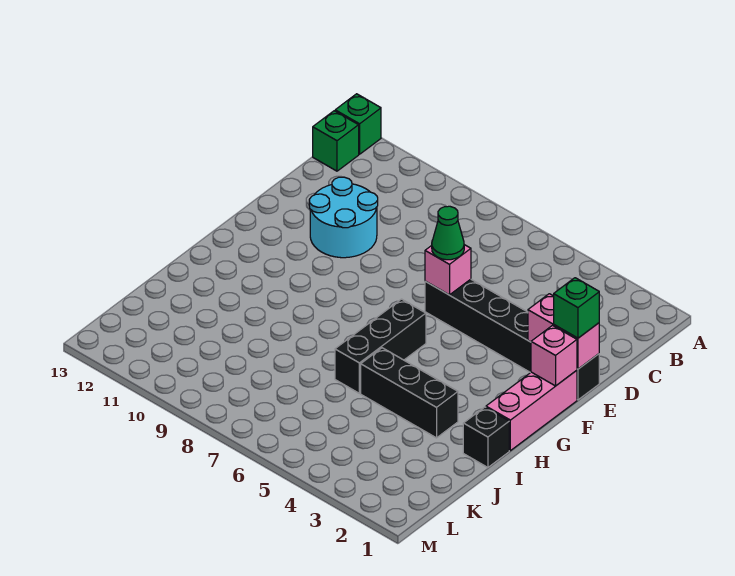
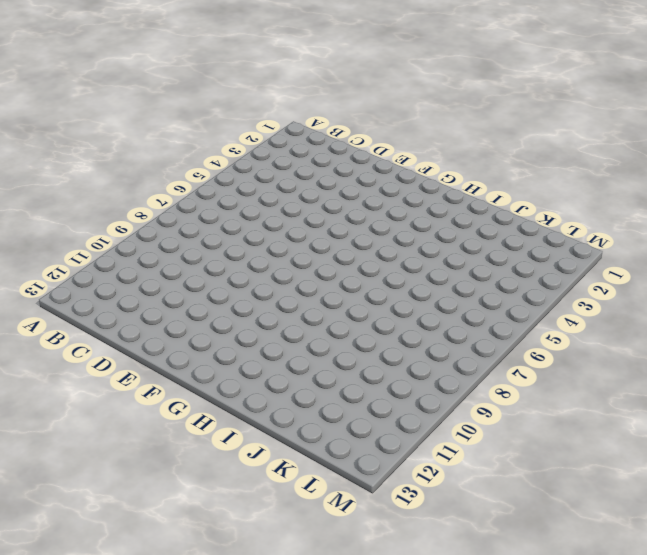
none -> green brick A13 level 1
none -> green brick B13 level 1
none -> cyan round brick D10:E11 level 1

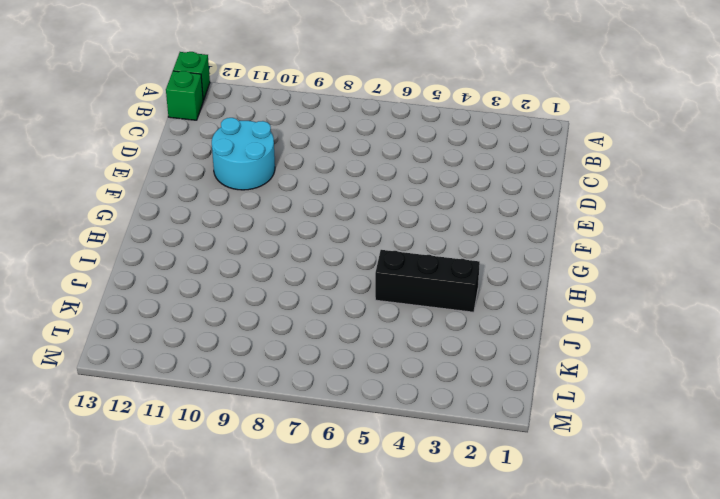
none -> black brick E1:E6 level 1
none -> pink brick F1:H1 level 1
none -> black brick G6:I6 level 1

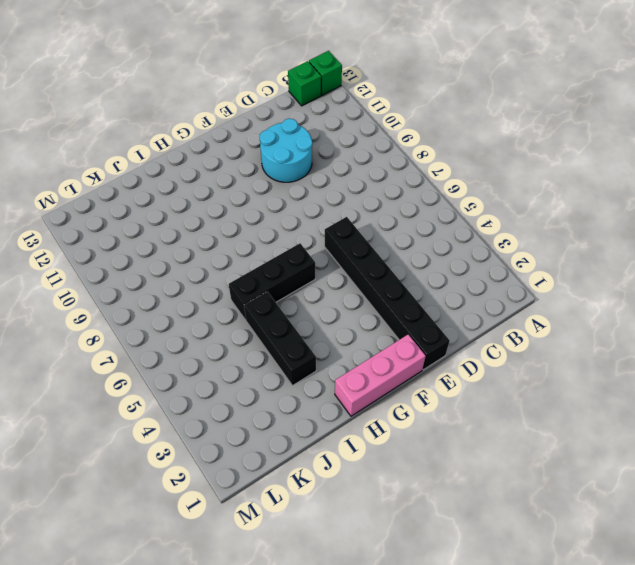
none -> black brick I1 level 1
none -> pink brick E1:E2 level 2
none -> pink brick E6 level 2

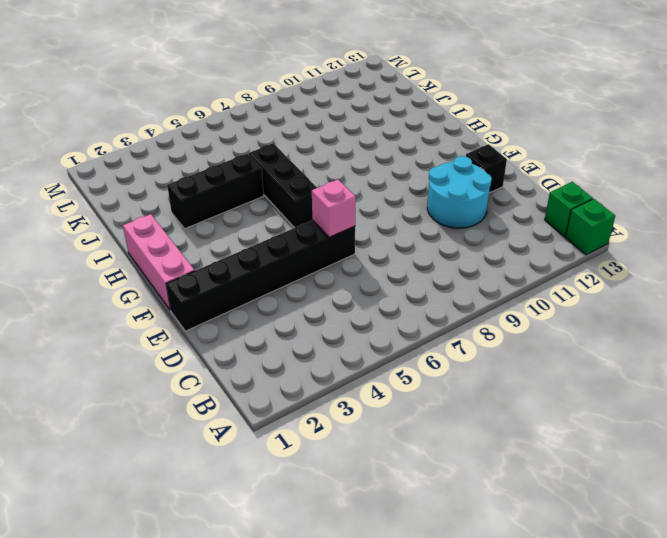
black brick E12 level 1 -> black brick I1 level 1
none -> pink brick E1:E2 level 2
none -> pink brick F1 level 2
none -> green brick E1 level 3

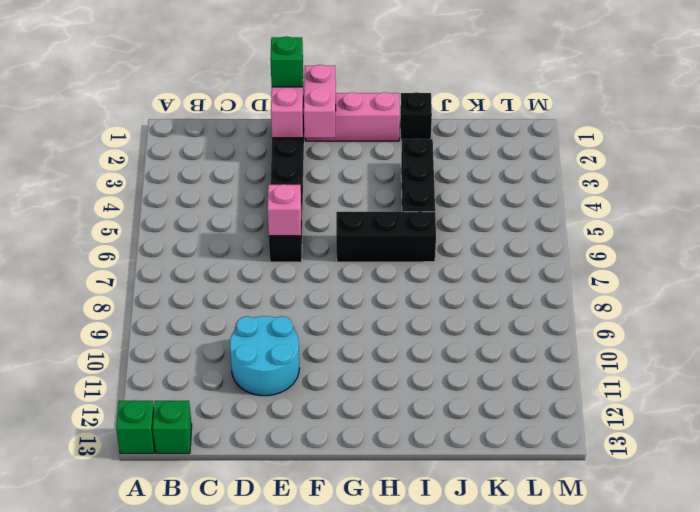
pink brick F1:F2 level 2 -> pink brick F1 level 2
none -> green cone E6 level 3

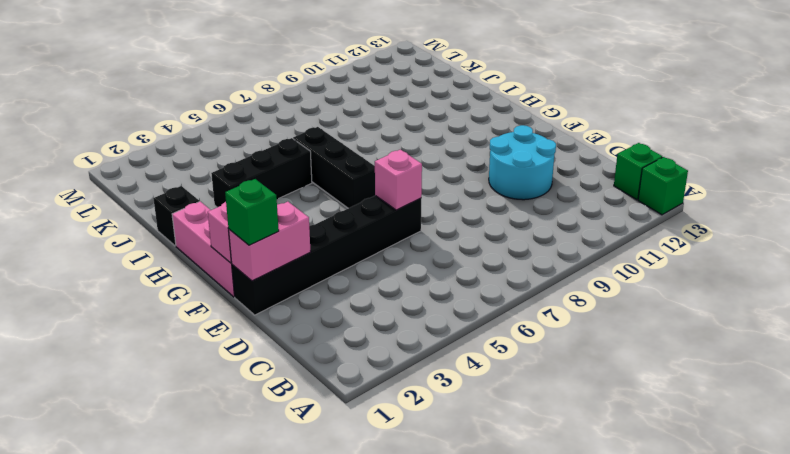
none -> green cone E6 level 3

